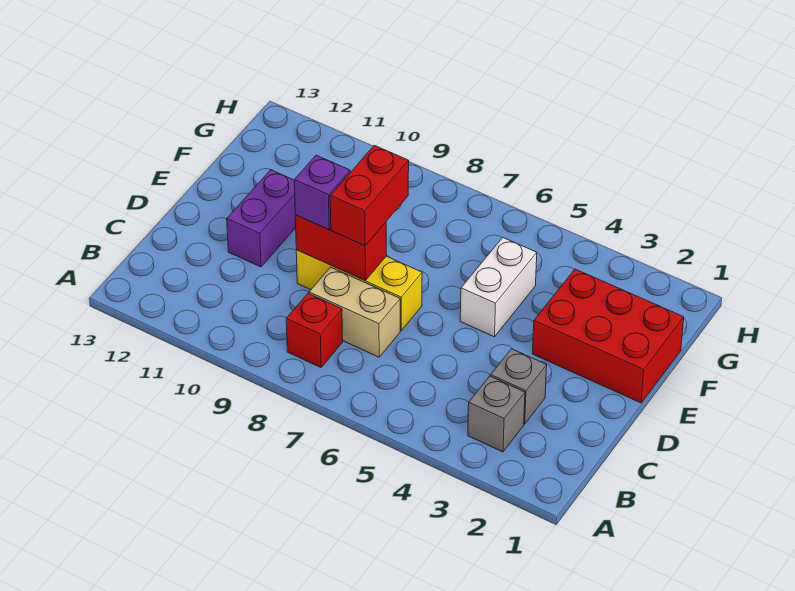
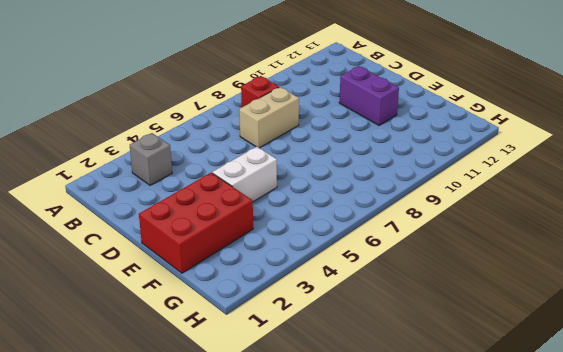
white brick E4:E5 level 1 -> white brick E5:F5 level 1
none -> grey brick C3 level 1
none -> yellow brick D7:D9 level 1

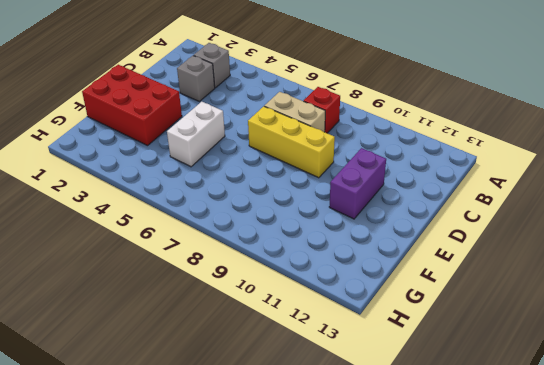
none -> red brick D8:D9 level 2
none -> red brick D8:E8 level 3

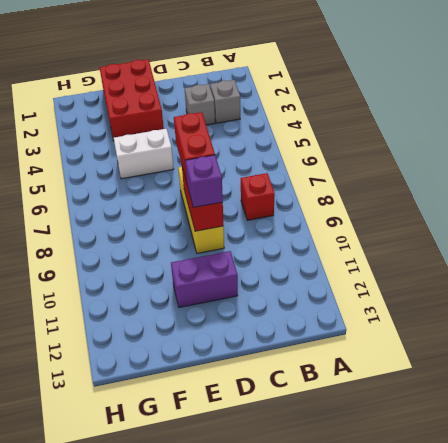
red brick D7:D8 level 3 -> red brick D8:E8 level 3
none -> tan brick C7:C8 level 1

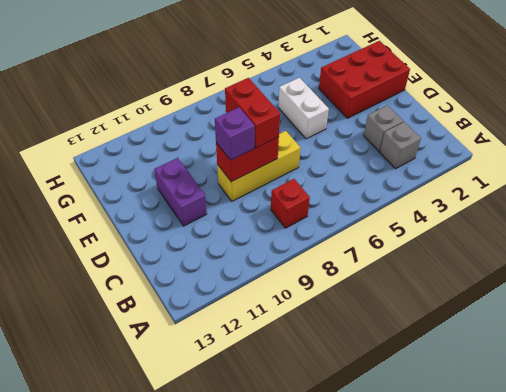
none -> tan brick C7:C8 level 1

